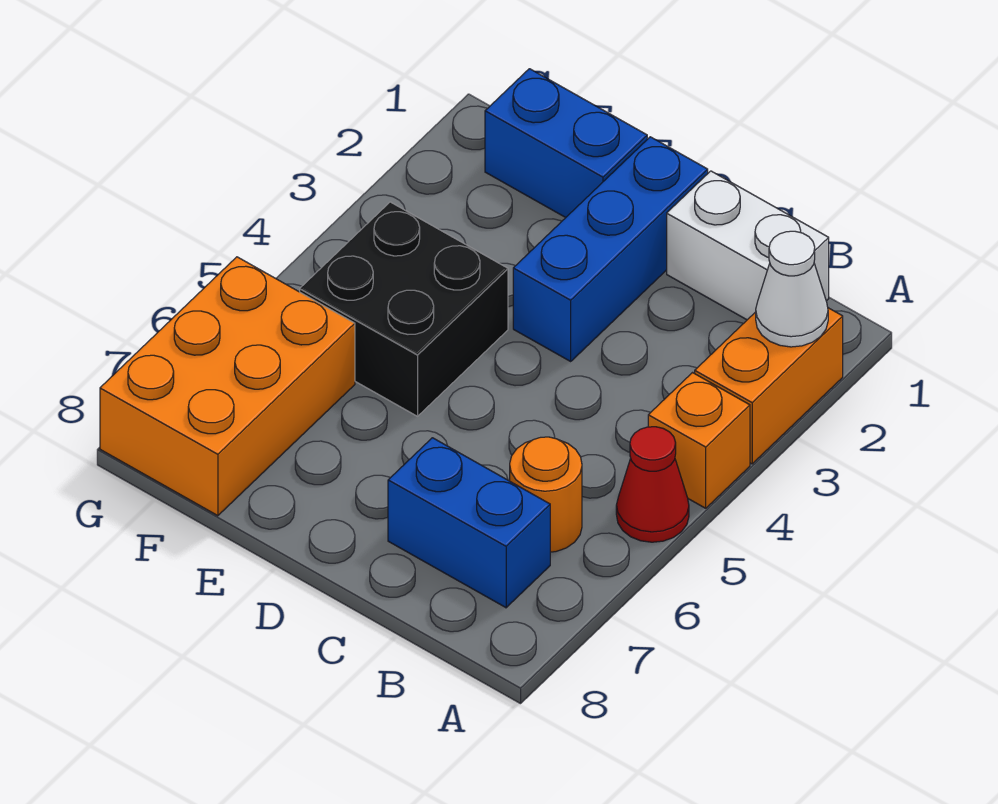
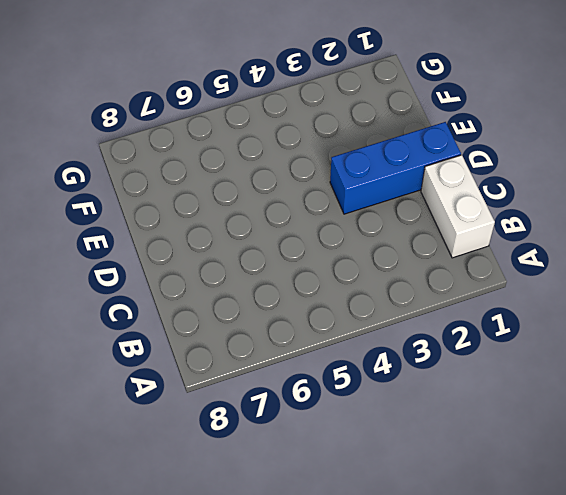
none -> orange brick A2:A3 level 1
none -> orange brick A4 level 1

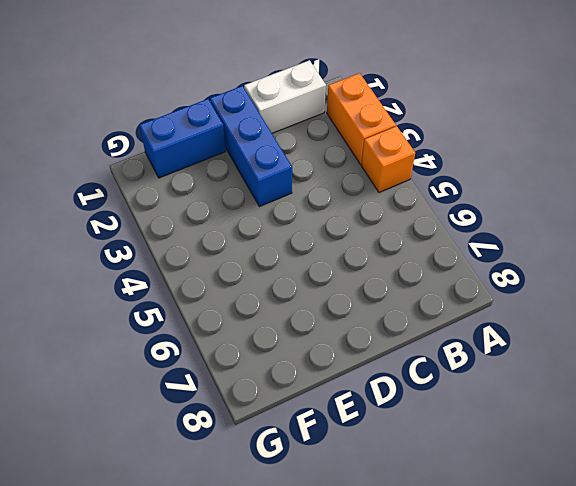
none -> red cone A5 level 1
none -> orange round brick B6 level 1

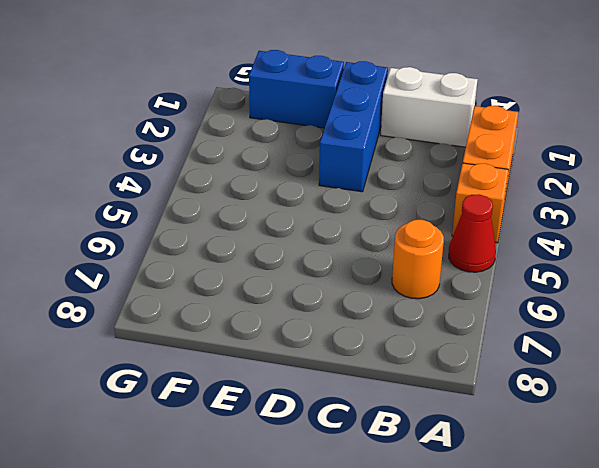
none -> blue brick B7:C7 level 1
none -> black brick E4:F5 level 1

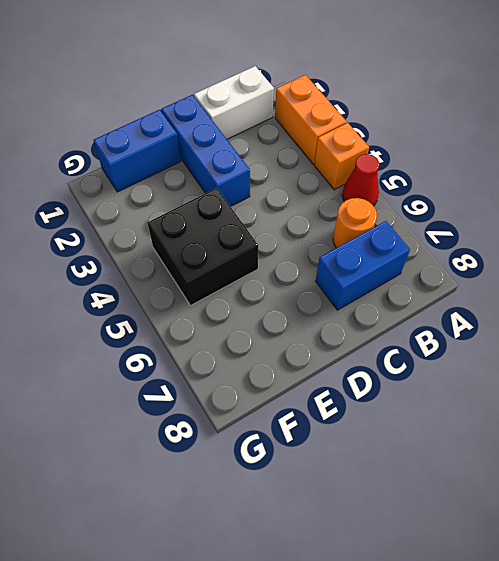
none -> orange brick F6:G8 level 1
none -> white cone A2 level 2

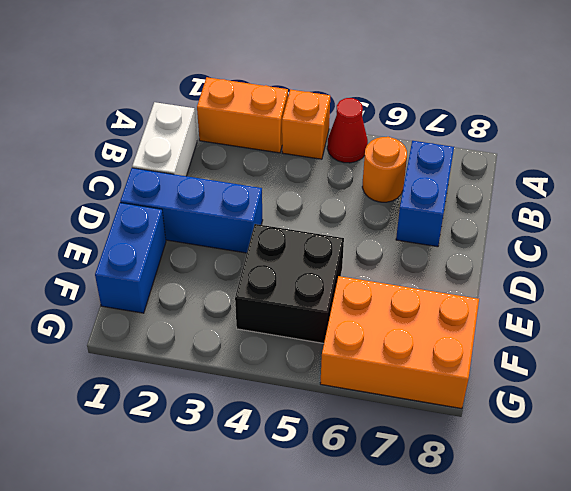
none -> white cone A2 level 2

